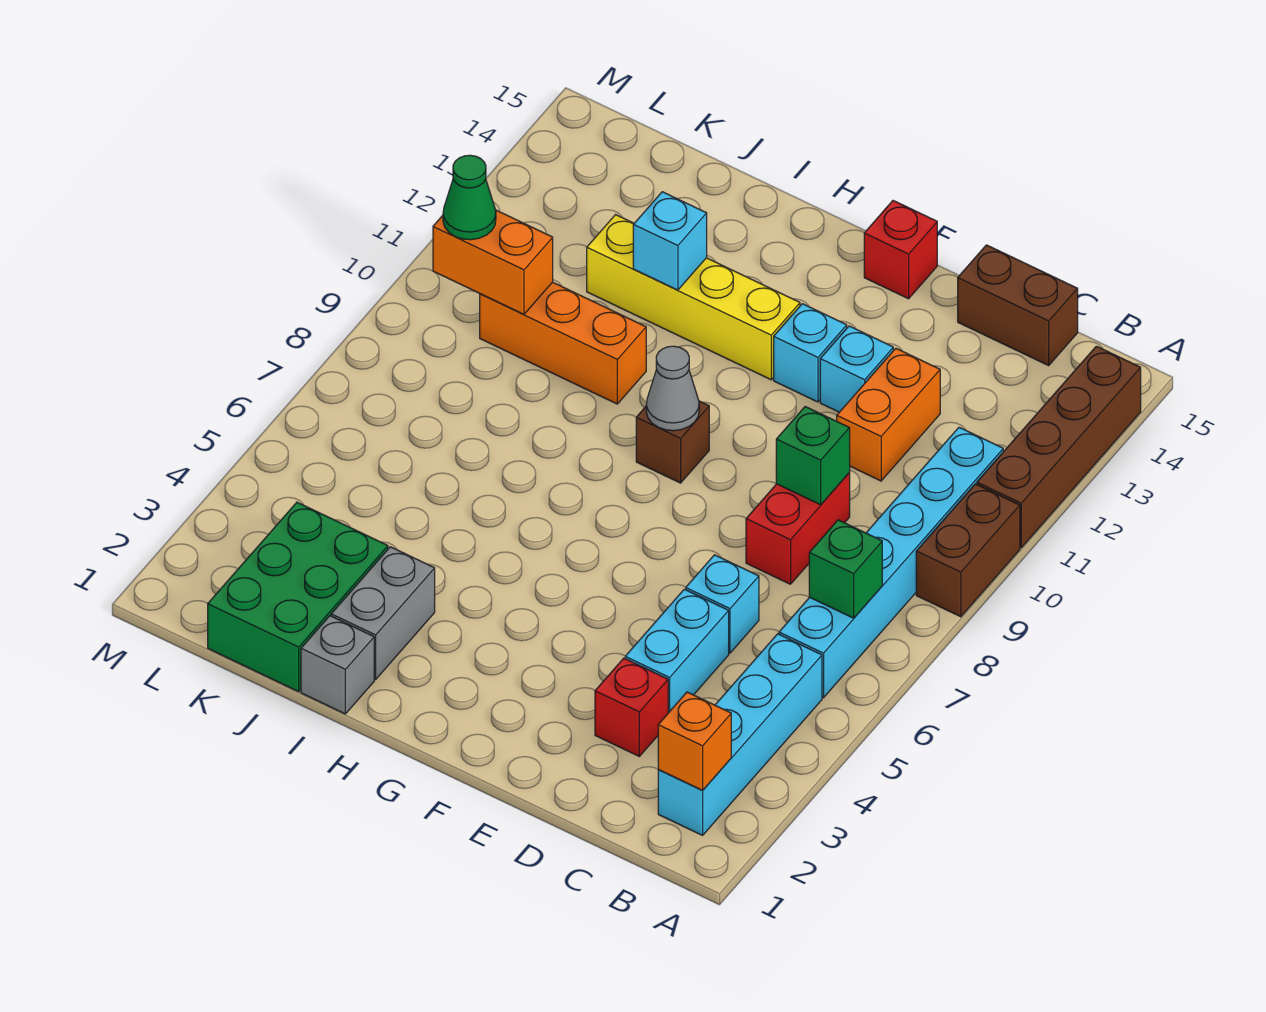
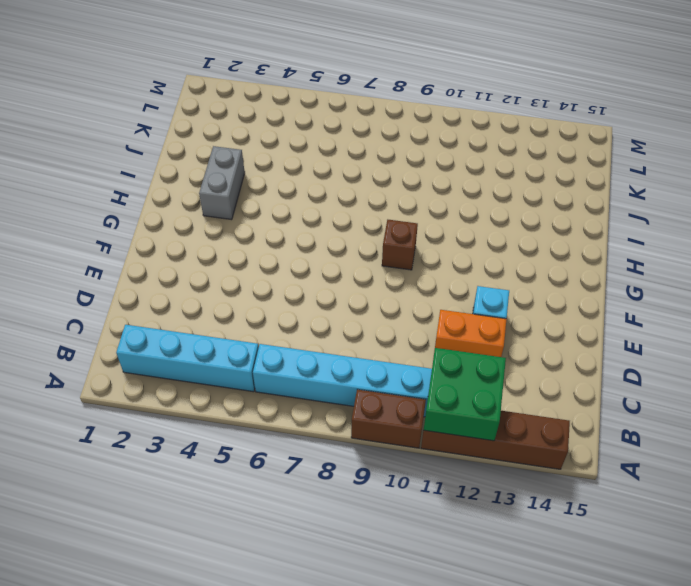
green brick A11:B12 level 2 -> none
grey brick H3:I3 level 1 -> grey brick I2:I3 level 1
none -> brown brick C15:D15 level 1
none -> red brick D3 level 1
none -> cyan brick D4:D5 level 1

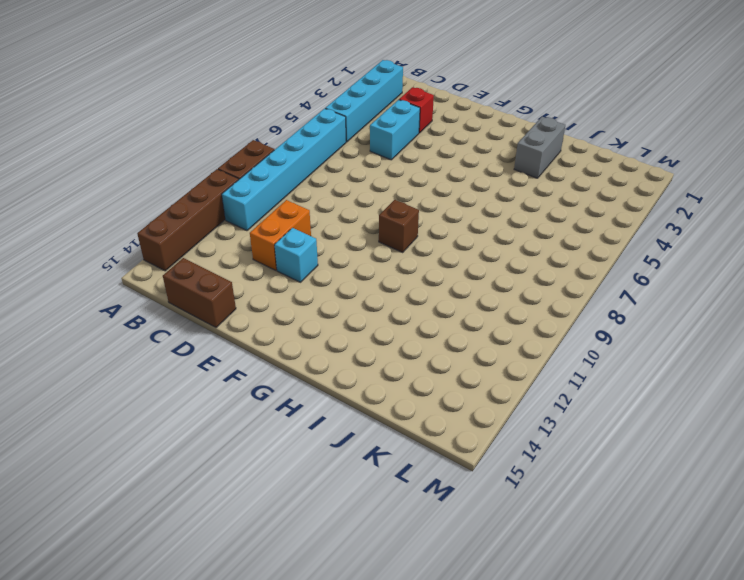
none -> cyan brick D6 level 1
none -> red brick D8:D9 level 1
none -> cyan brick F12 level 1

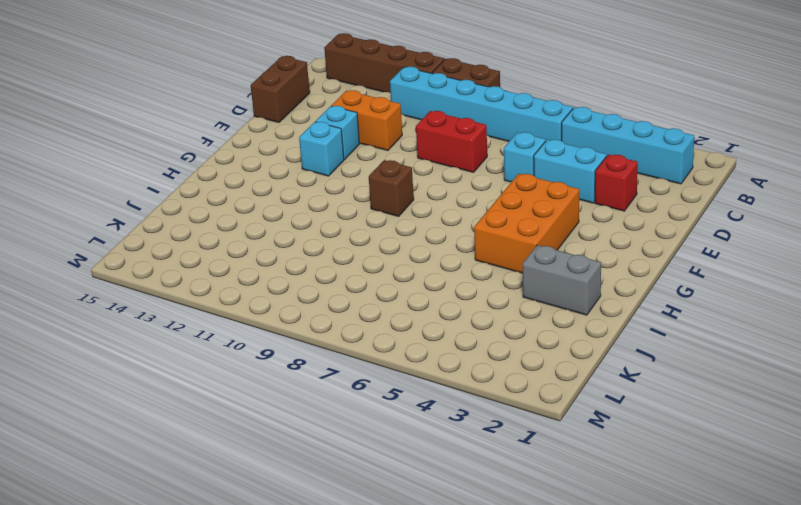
orange brick F4:H5 level 1 -> none
none -> red brick F15 level 1
none -> yellow brick G12:J12 level 1
none -> grey brick I1 level 1

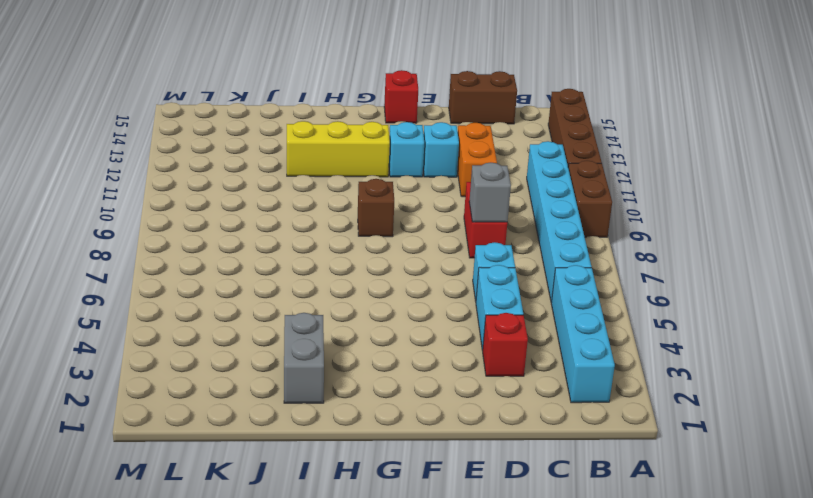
grey brick D8 level 2 -> grey brick I1 level 1
yellow brick G12:I12 level 1 -> yellow brick G12:J12 level 1
none -> orange brick I10:K10 level 1
none -> green brick J1:K3 level 1
none -> orange brick B2 level 2

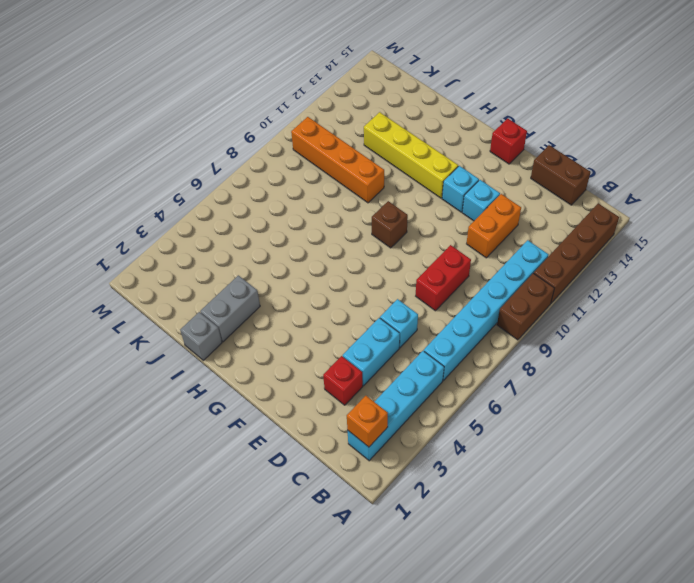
orange brick I10:L10 level 1 -> orange brick I10:K10 level 1
none -> green brick J1:K3 level 1
none -> green brick B7 level 2
none -> green brick D9 level 2

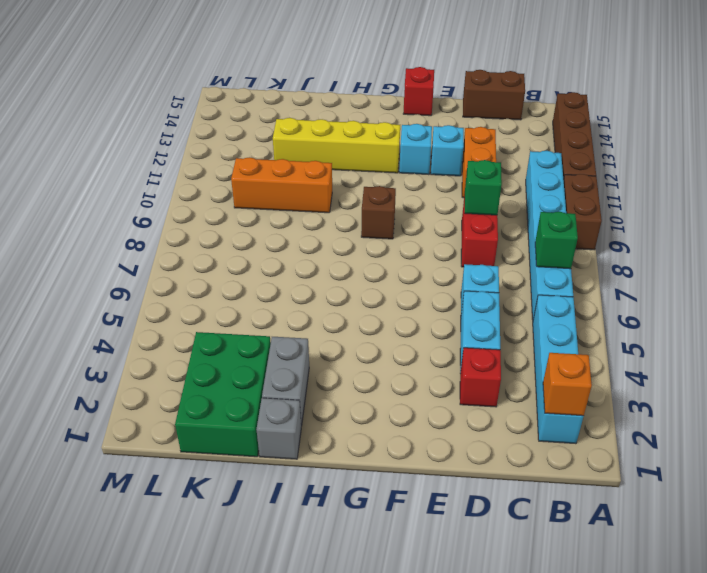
none -> grey cone G9 level 2
none -> cyan brick I12 level 2
none -> orange brick K10:L10 level 2

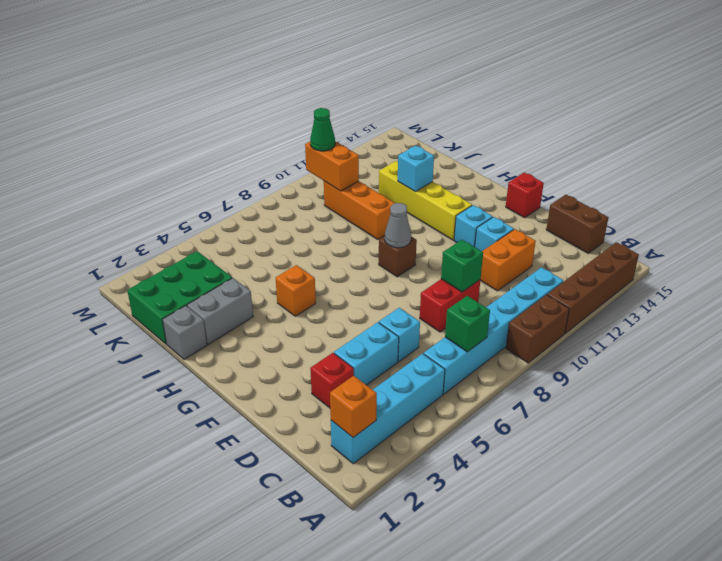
orange brick H5 level 1 -> none

